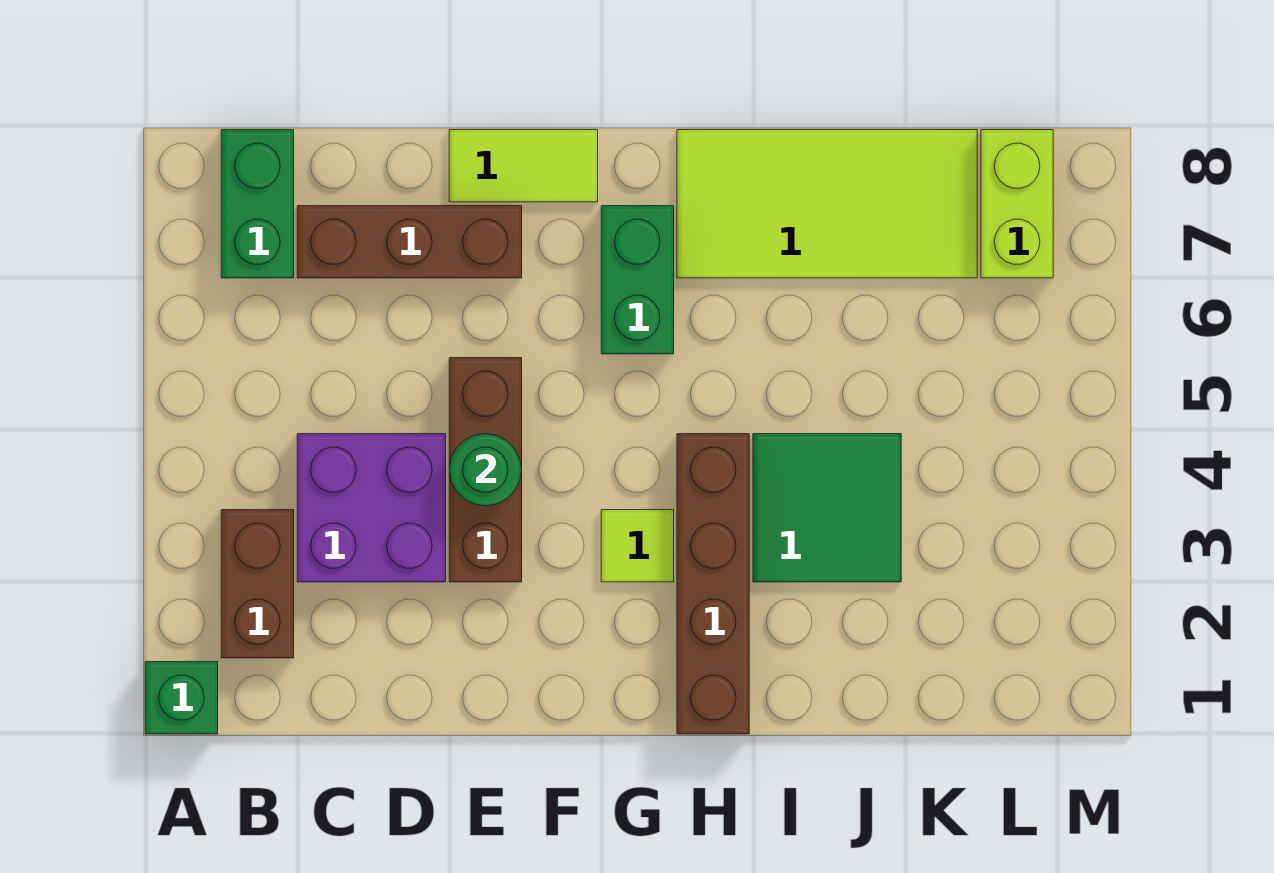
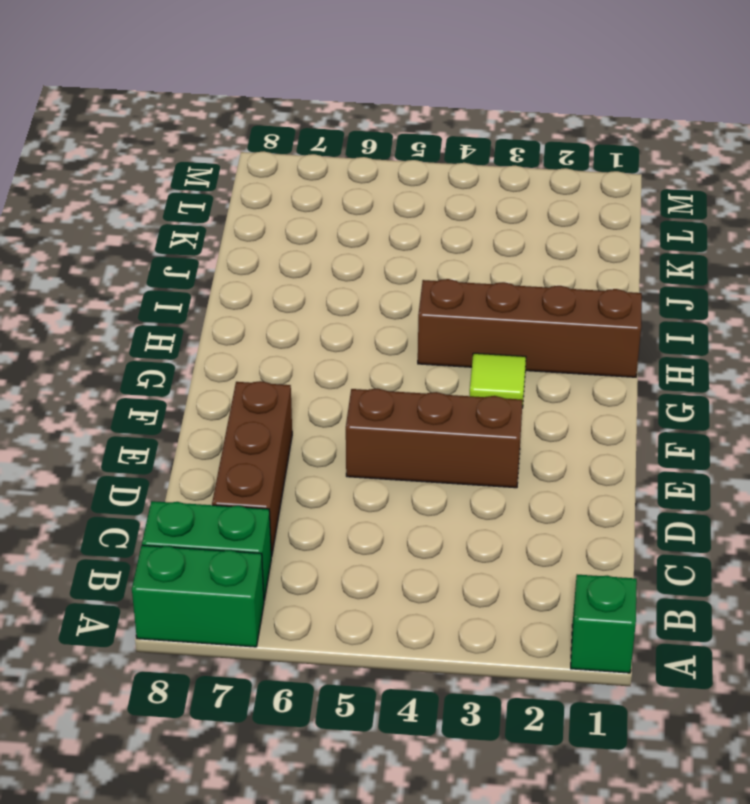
green brick A7:A8 level 1 -> green brick G6:G7 level 1
none -> brown brick B2:B3 level 1
none -> purple brick C3:D4 level 1
none -> lime tile E8:F8 level 1

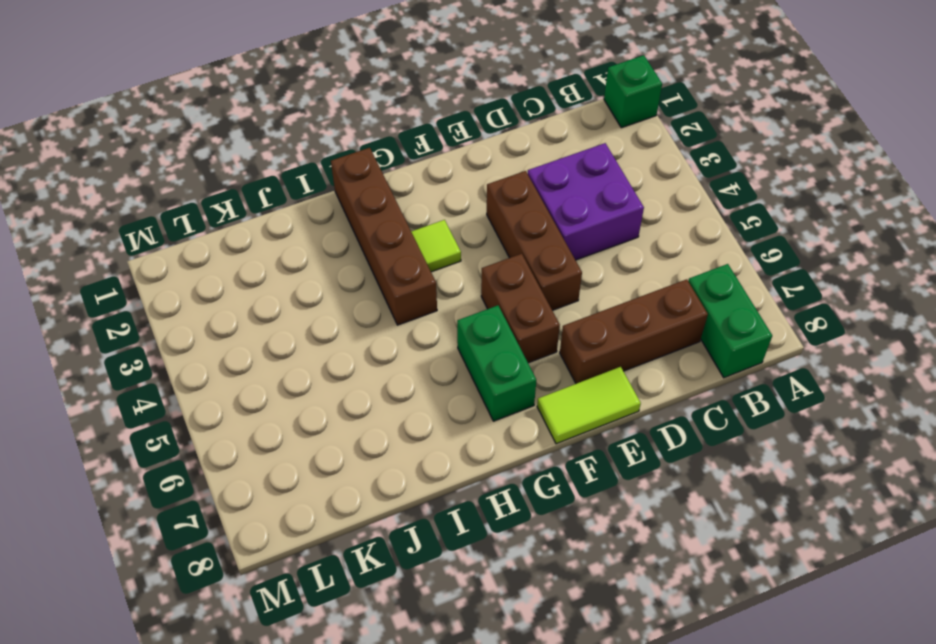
brown brick F5:F6 level 1 -> brown brick B2:B3 level 1
none -> lime tile H7:K8 level 1
none -> green tile I3:J4 level 1
none -> lime brick L7:L8 level 1

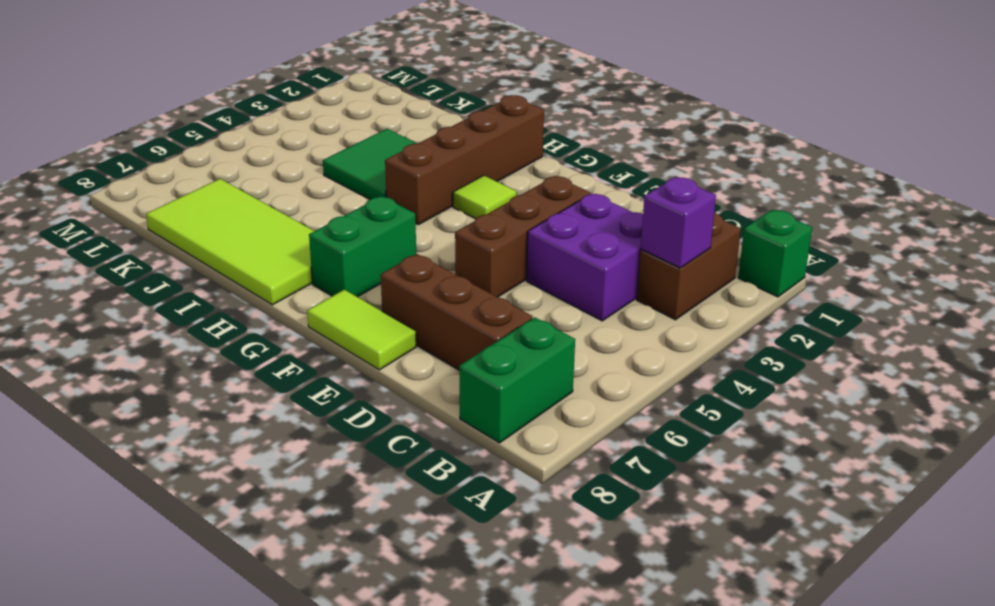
purple brick B3 level 2 -> none
none -> lime brick L7:L8 level 1
none -> green round brick E4 level 2

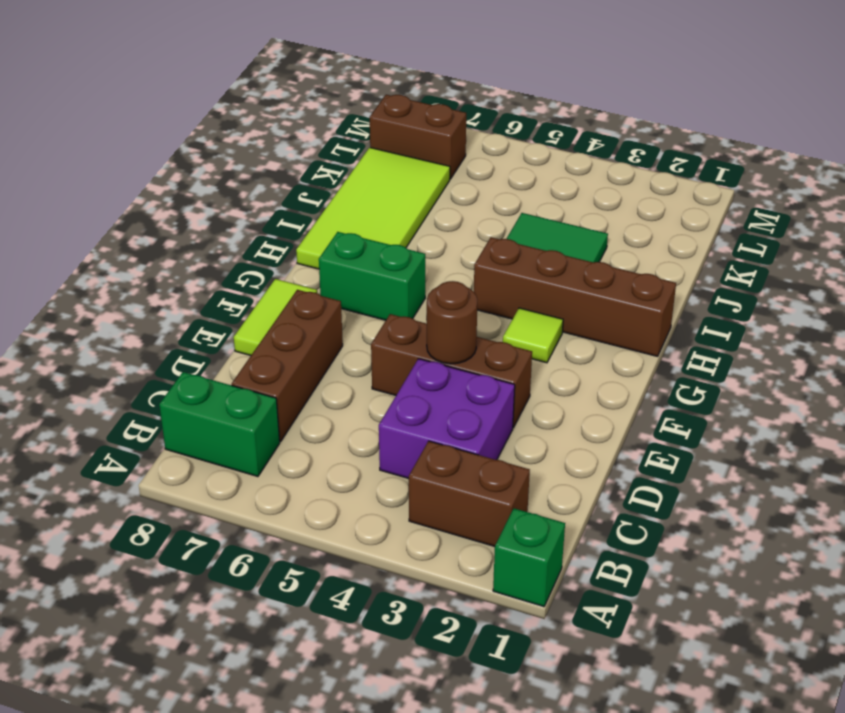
brown round brick E4 level 2 -> green round brick E4 level 2
brown brick L7:L8 level 1 -> lime brick L7:L8 level 1

